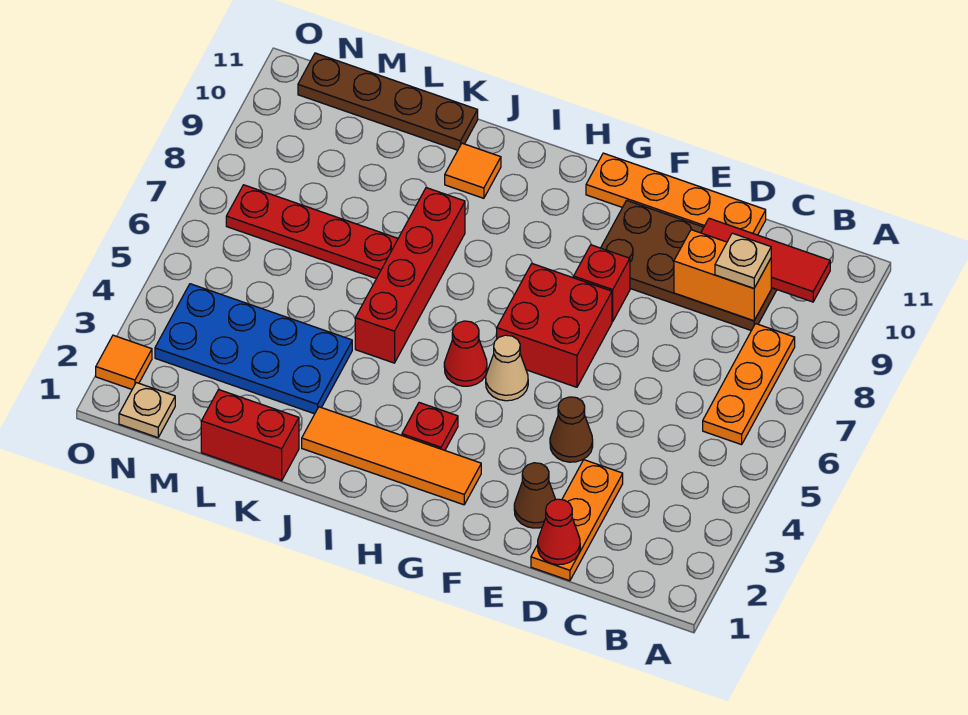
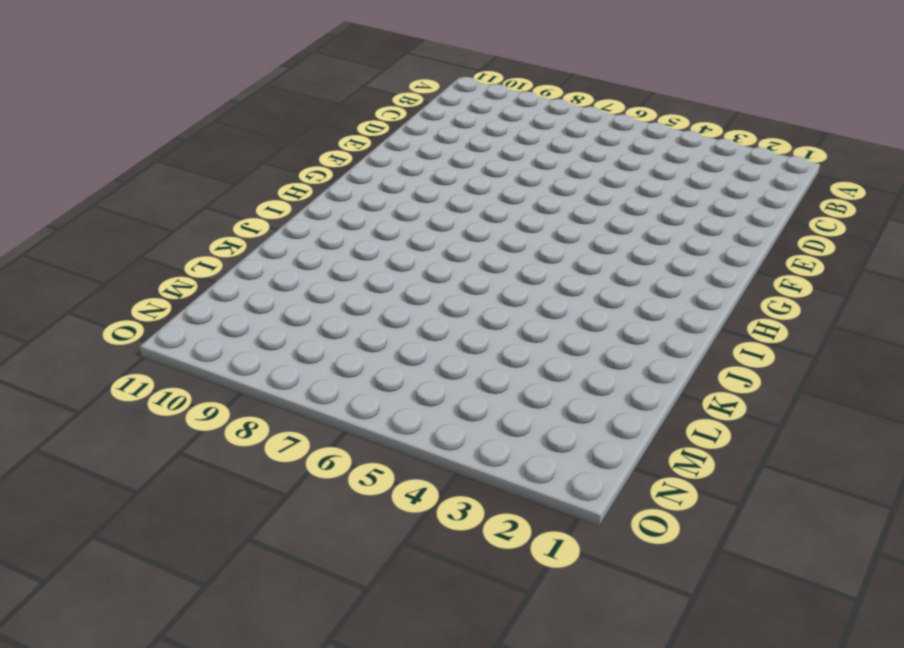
none -> orange plate B6:B8 level 1
none -> brown plate C9:F10 level 1
none -> orange plate D1:D3 level 1

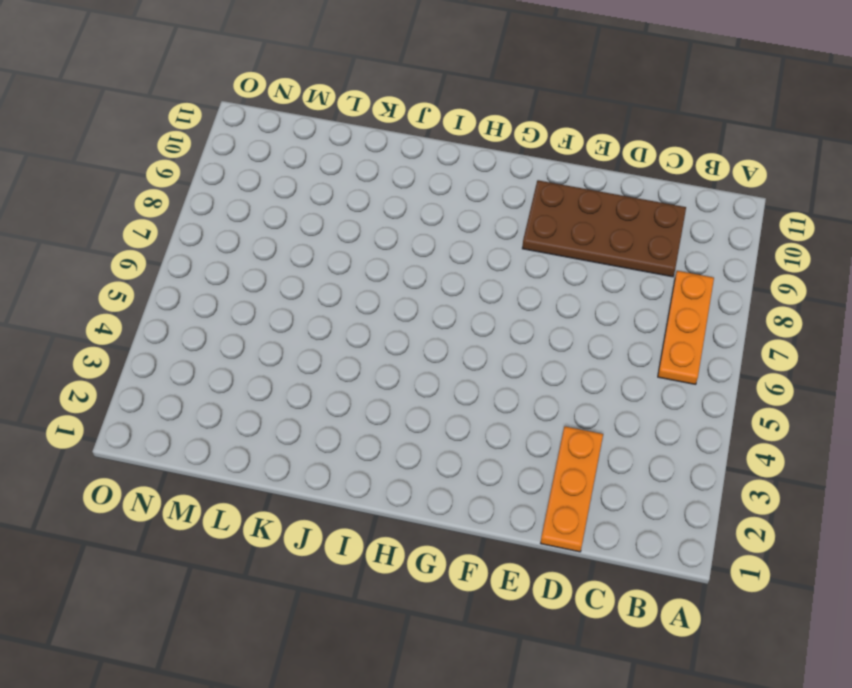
none -> orange plate D11:G11 level 1
none -> brown cone E2 level 1
none -> brown cone E4 level 1

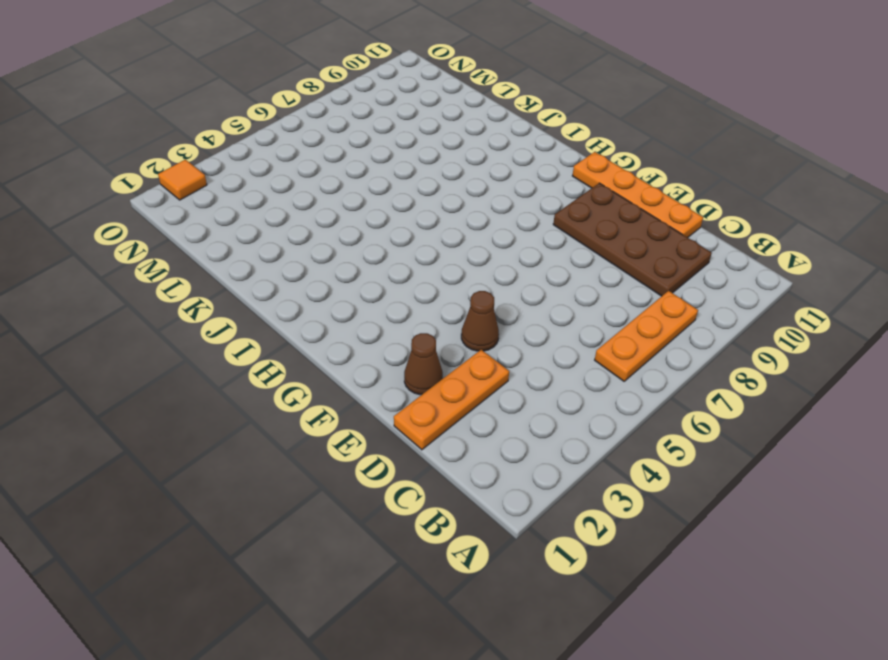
none -> red brick F6:G7 level 1
none -> red brick F8 level 1
none -> orange tile G2:J2 level 1

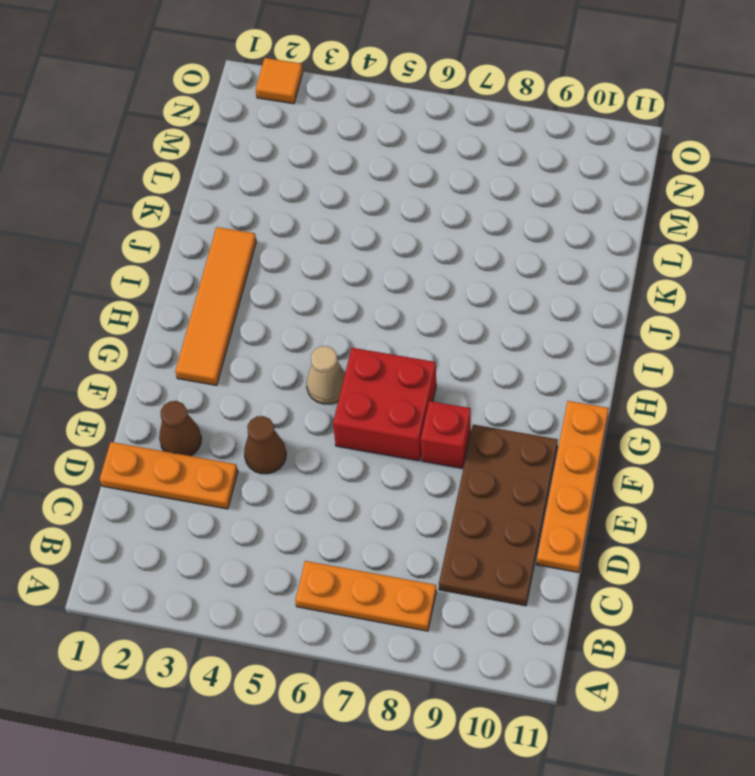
none -> red plate H3 level 1
none -> red cone H5 level 1
none -> red brick J5:J8 level 1

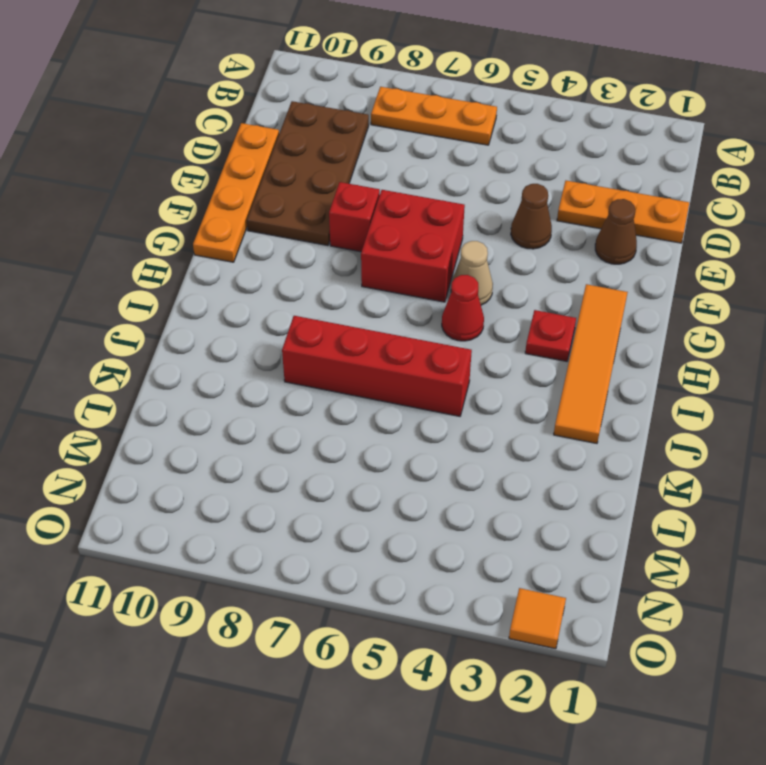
none -> orange tile J10 level 1
none -> red brick K1:L1 level 1
none -> blue plate K3:N4 level 1

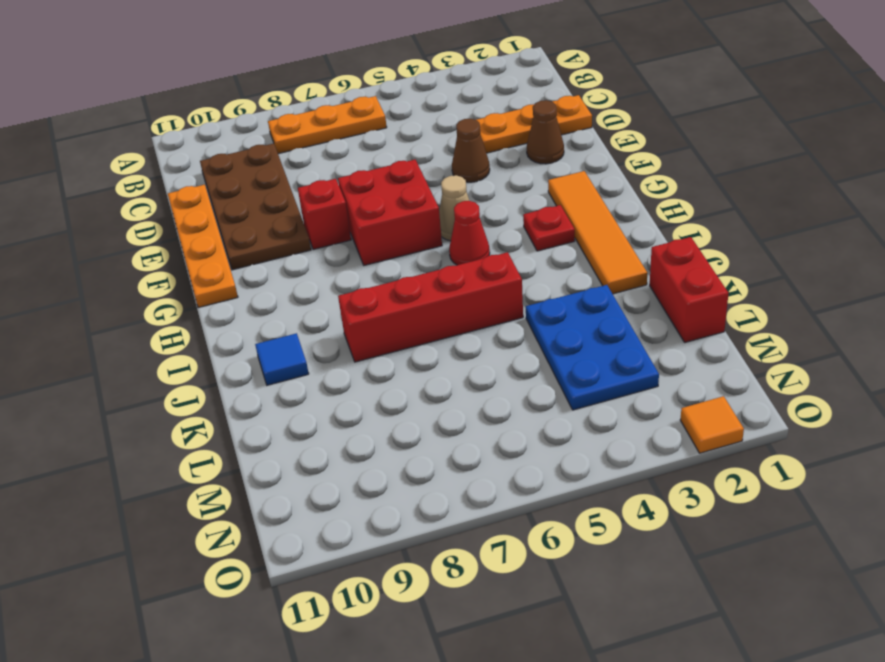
blue tile J10 level 1 -> orange tile J10 level 1
blue plate K3:M4 level 1 -> blue plate K3:N4 level 1
none -> red plate K7:N7 level 1
none -> brown plate K11:N11 level 1
none -> tan plate N1 level 1

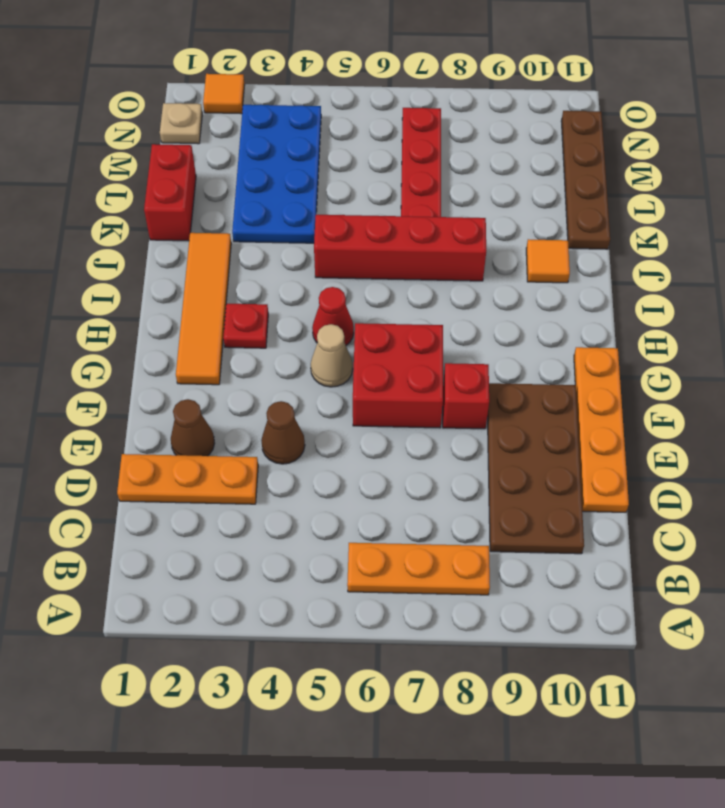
none -> red tile B10:D10 level 2
none -> orange brick C9:D9 level 2
none -> red cone D1 level 2

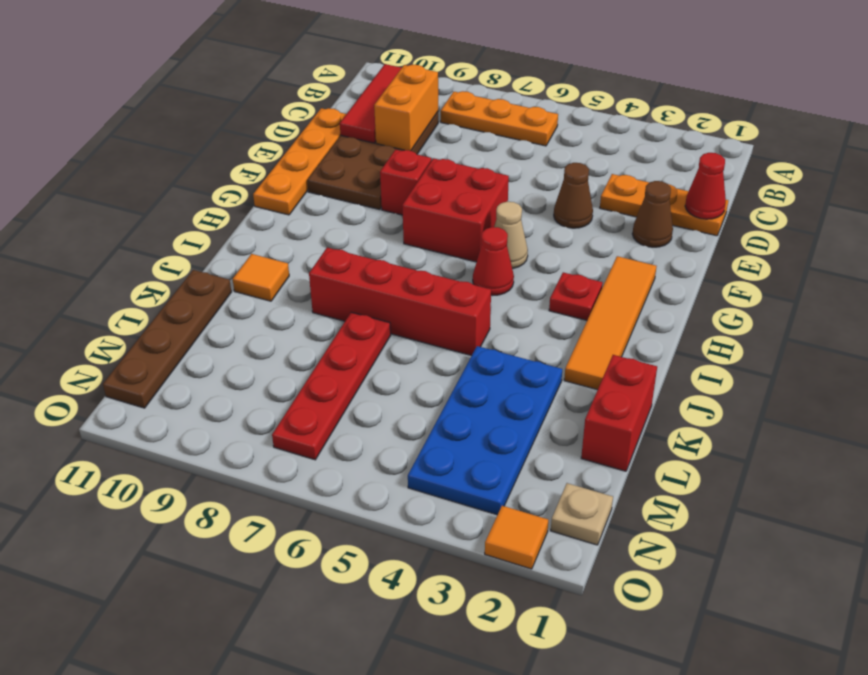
none -> tan plate C9 level 3

